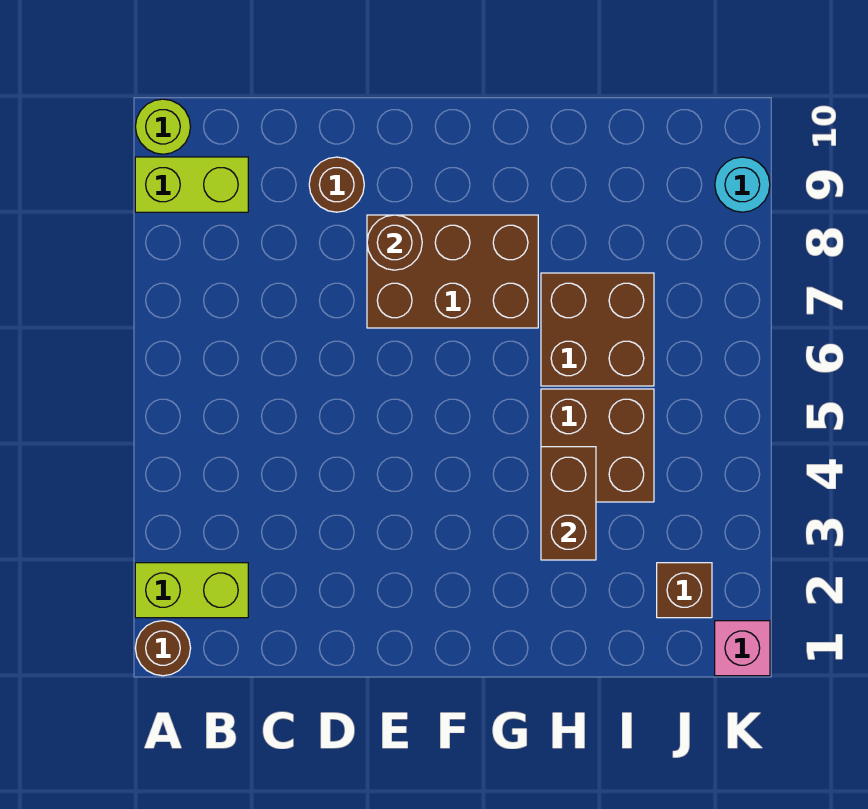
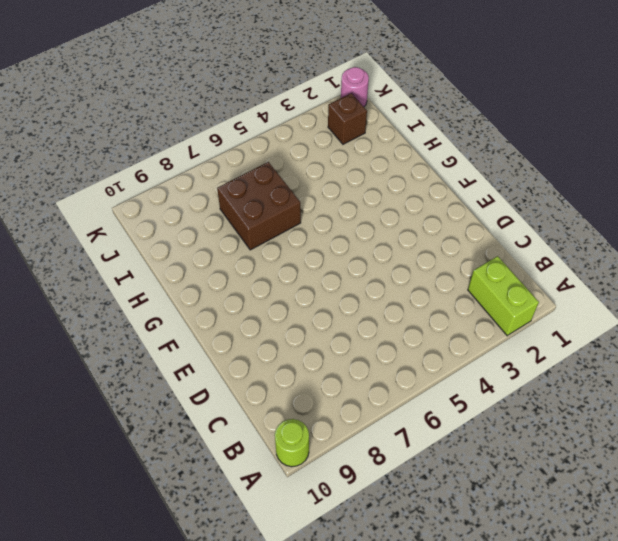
pink round brick K1 level 1 -> pink brick K1 level 1
none -> brown round brick A1 level 1
none -> lime brick A9:B9 level 1
none -> brown round brick D9 level 1

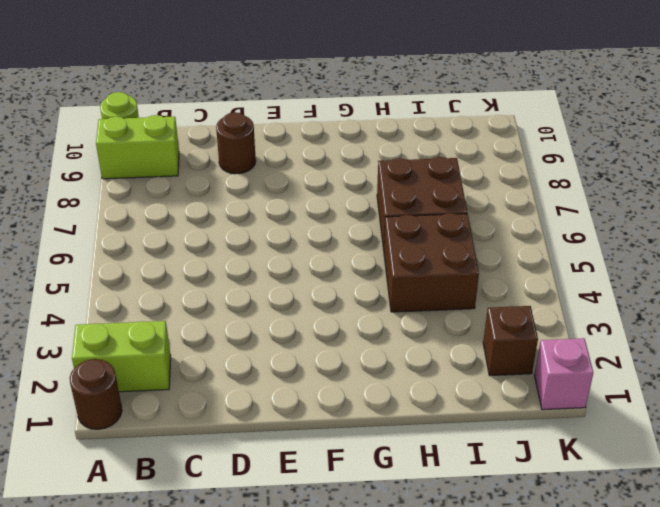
none -> brown brick E7:G8 level 1
none -> cyan round brick K9 level 1
none -> brown round brick E8 level 2

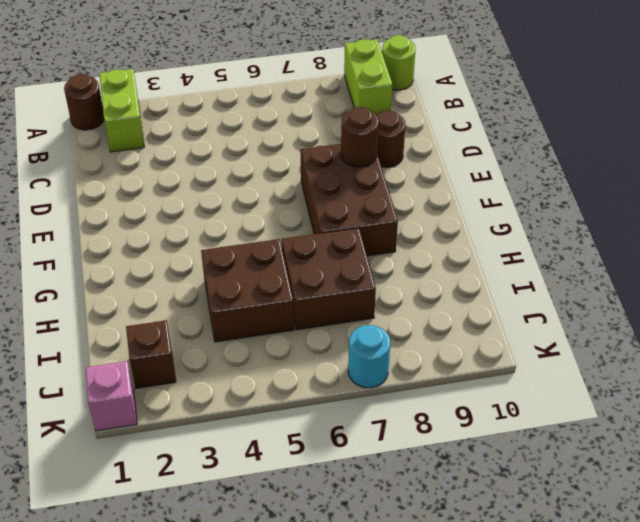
cyan round brick K7 level 1 -> cyan round brick K9 level 1
none -> brown brick H3:H4 level 2

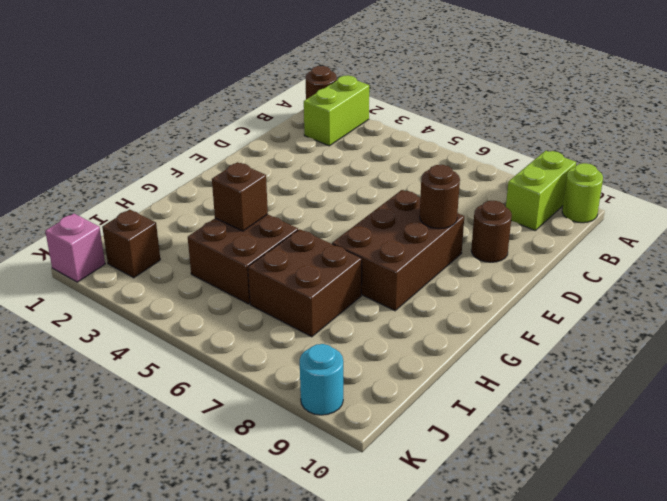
brown brick H4 level 2 -> brown brick H3:H4 level 2

